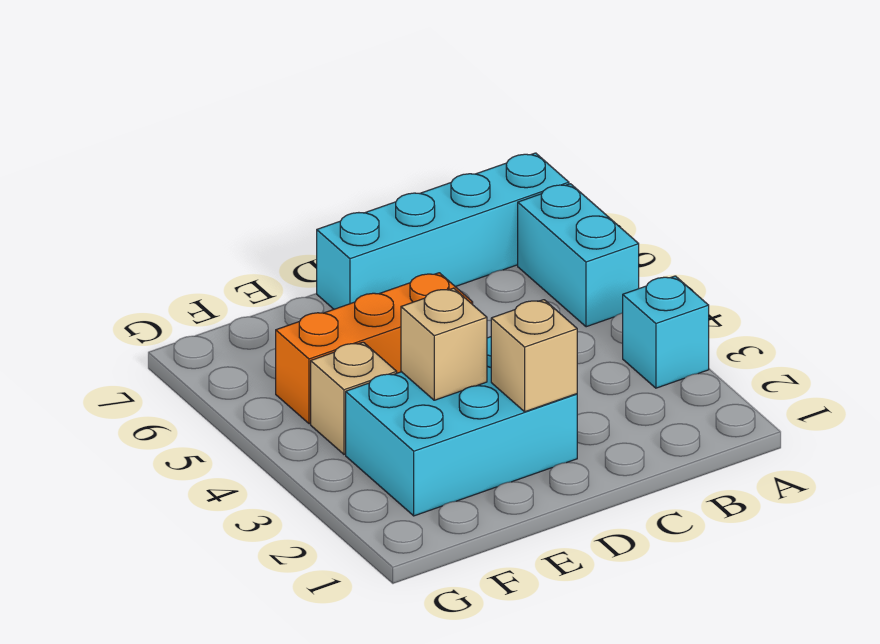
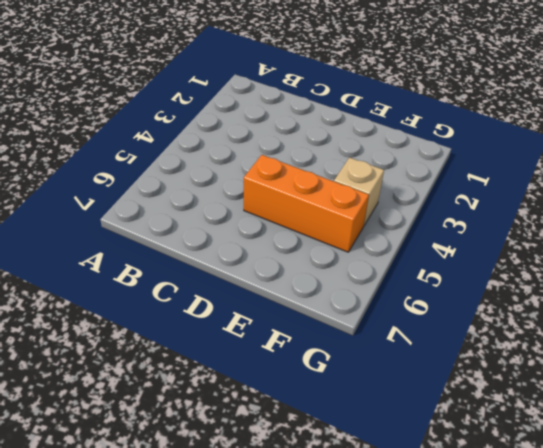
none -> cyan brick A3 level 1
none -> cyan brick A5:A6 level 1

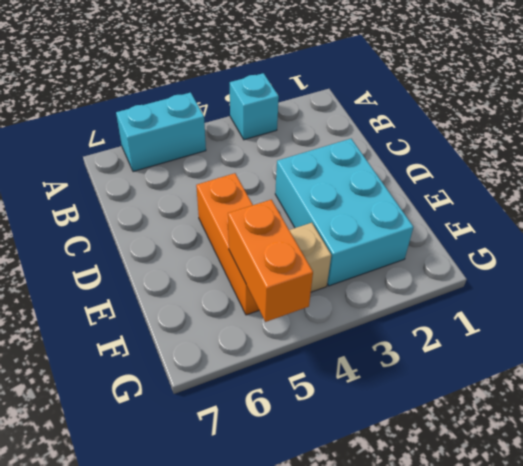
orange brick F5:G5 level 2 -> none
none -> cyan brick A7:D7 level 1
none -> tan brick D2 level 2

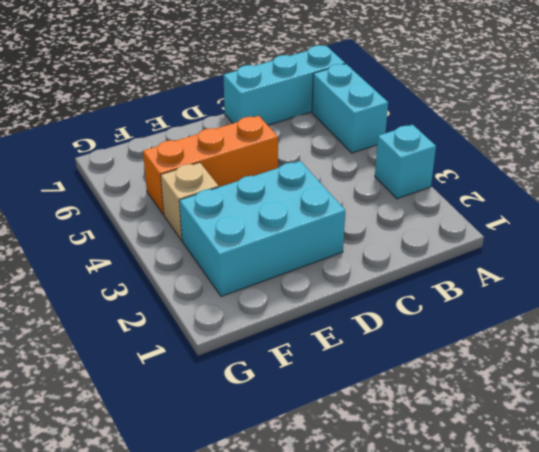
cyan brick A7:C7 level 1 -> cyan brick A7:D7 level 1
none -> tan brick D2 level 2
none -> tan brick E3 level 2

